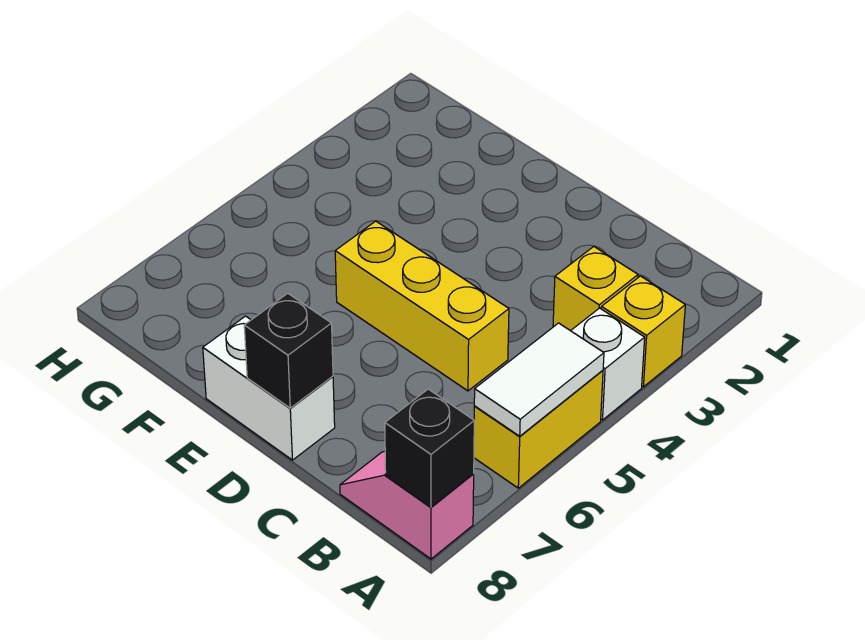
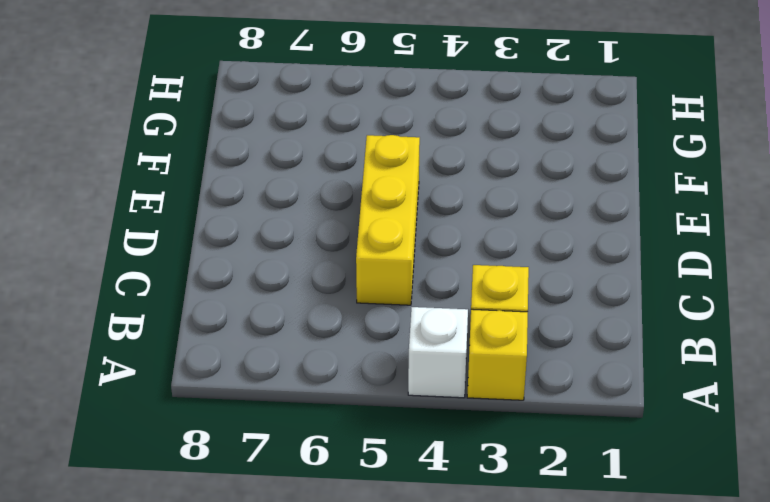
none -> yellow brick A5:A6 level 1
none -> pink slope A8:B8 level 1 top A

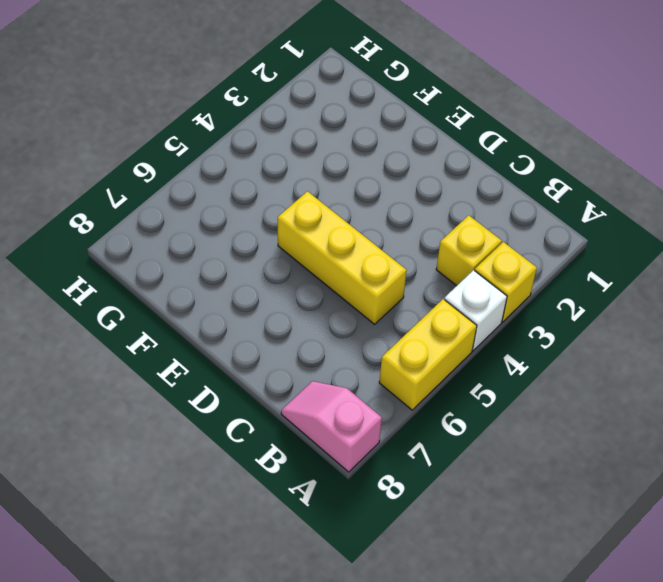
none -> white brick D8:E8 level 1
none -> white tile A5:A6 level 2

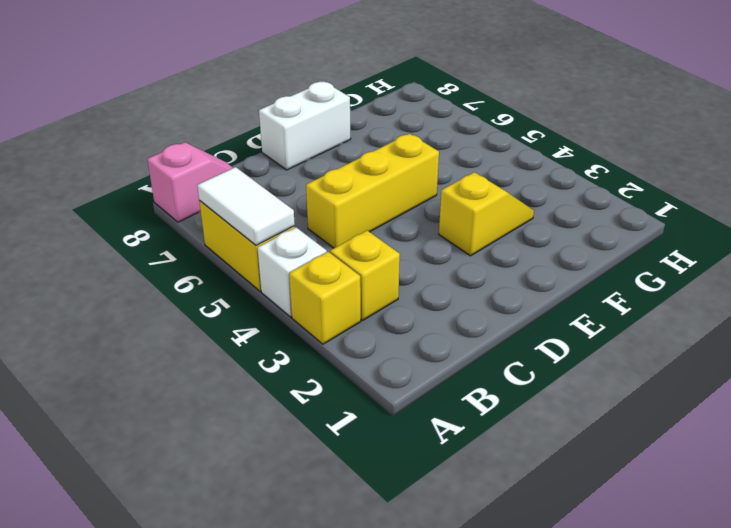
yellow slope E3:F3 level 1 top E -> none
none -> black brick A8 level 2
none -> black brick D8 level 2

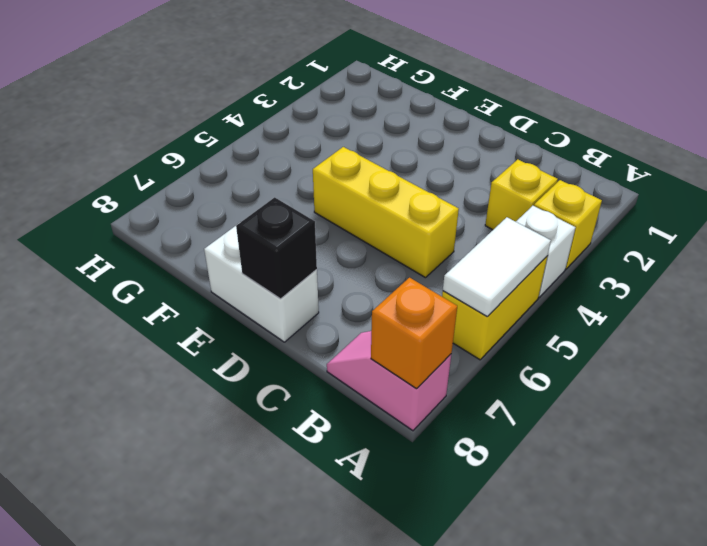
orange brick A8 level 2 -> black brick A8 level 2

